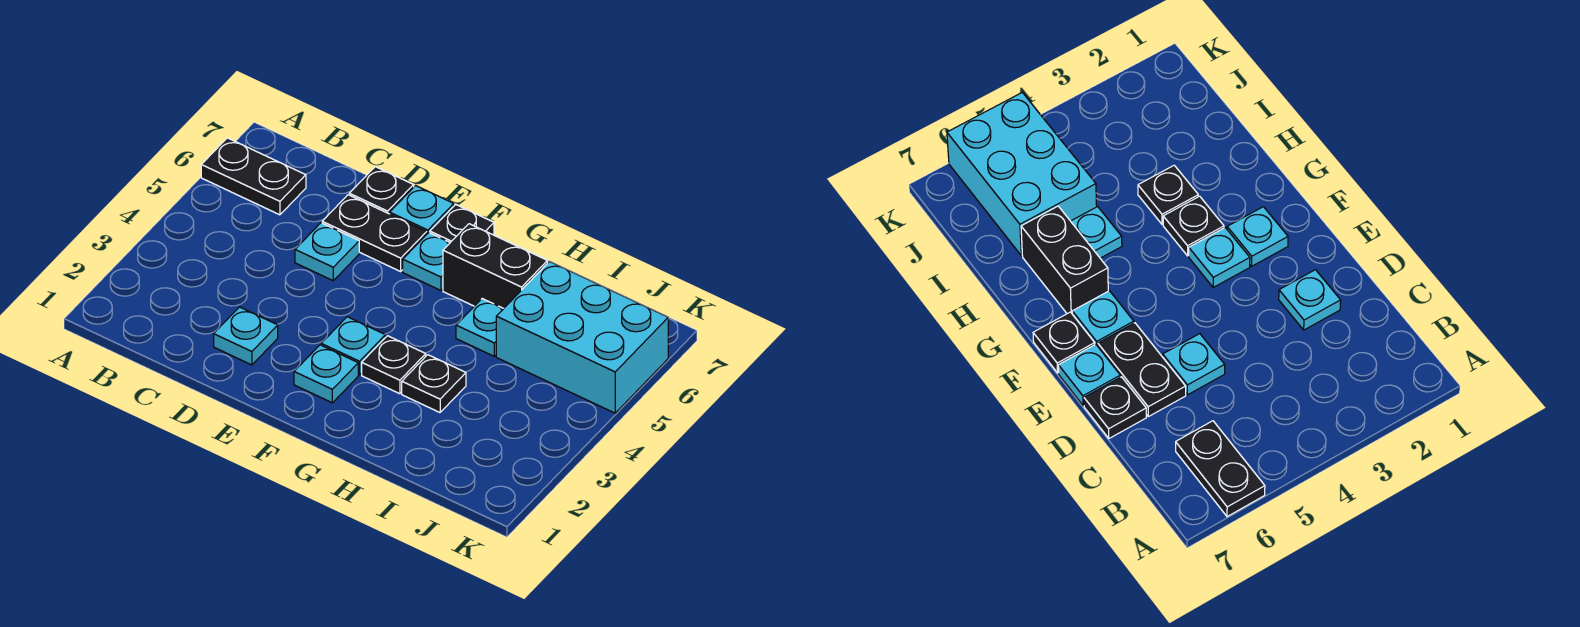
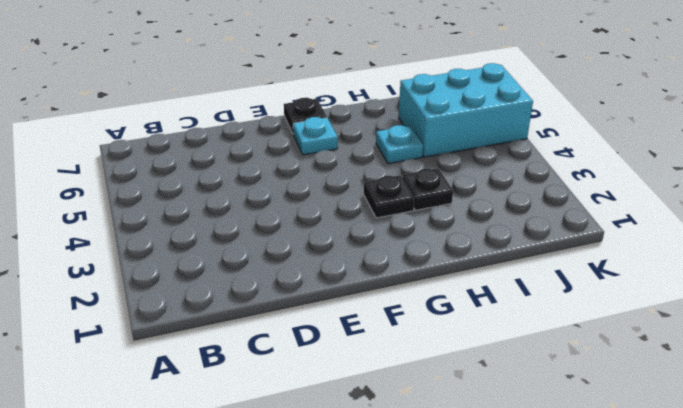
none -> black plate A6:B6 level 1
none -> cyan plate D2 level 1
none -> cyan plate D5 level 1

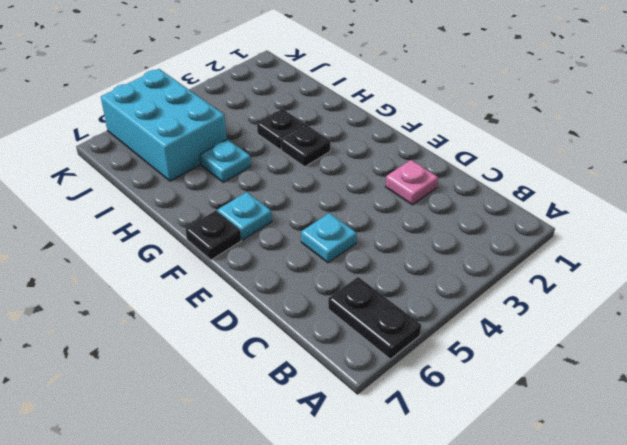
pink plate D2 level 1 -> cyan plate D2 level 1
none -> black plate D6:E6 level 1
none -> black plate D7 level 1
none -> cyan plate E7 level 1

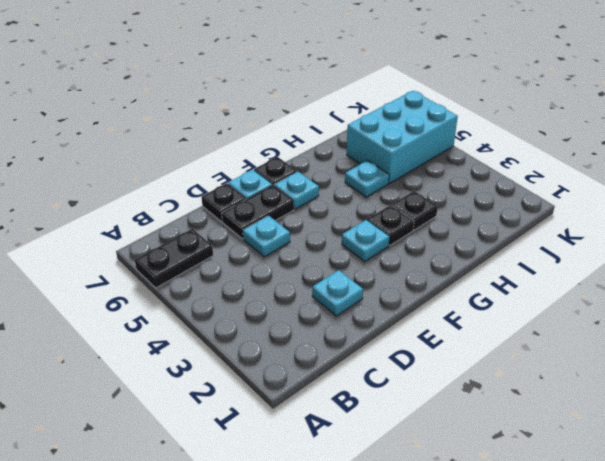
none -> cyan plate F2 level 1
none -> black brick G6:H6 level 1

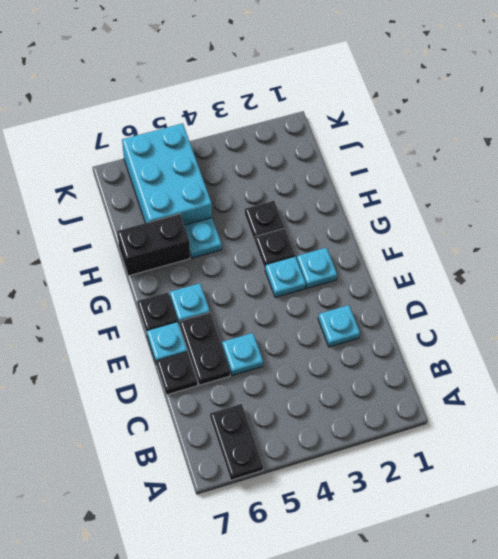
black brick H6:H7 level 1 -> black brick G6:H6 level 1

